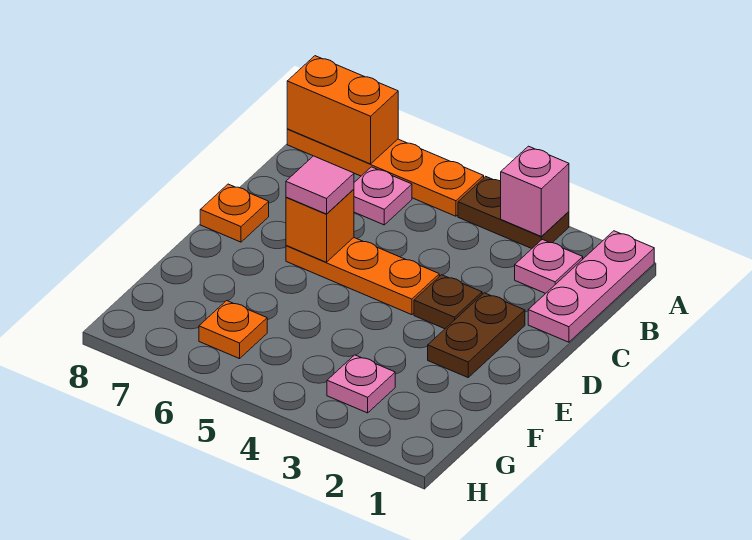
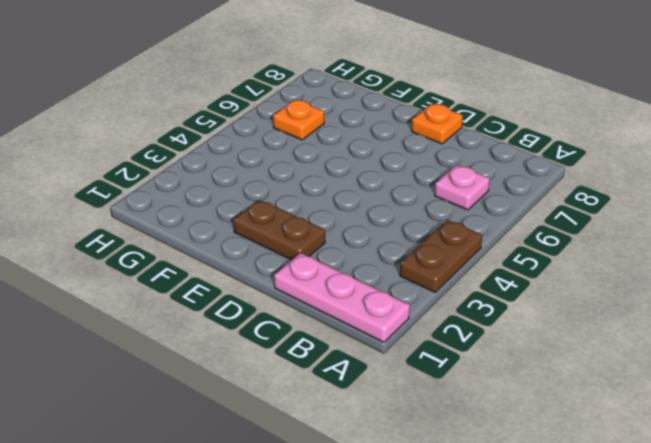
none -> orange plate A5:A8 level 1
none -> pink plate B2 level 1
none -> brown plate D3 level 1

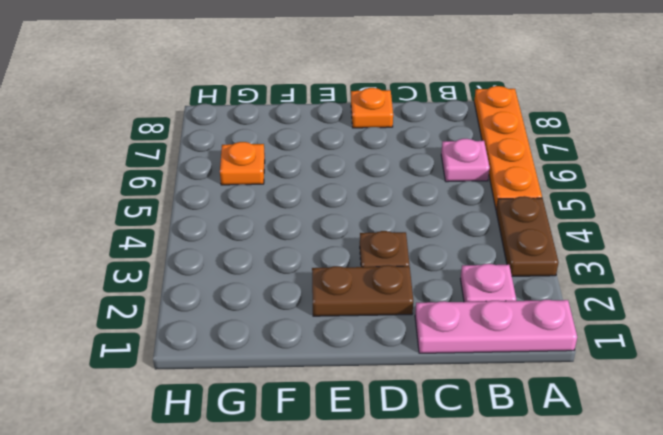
none -> orange plate D4:D6 level 1
none -> pink plate G3 level 1
none -> pink brick A3 level 2

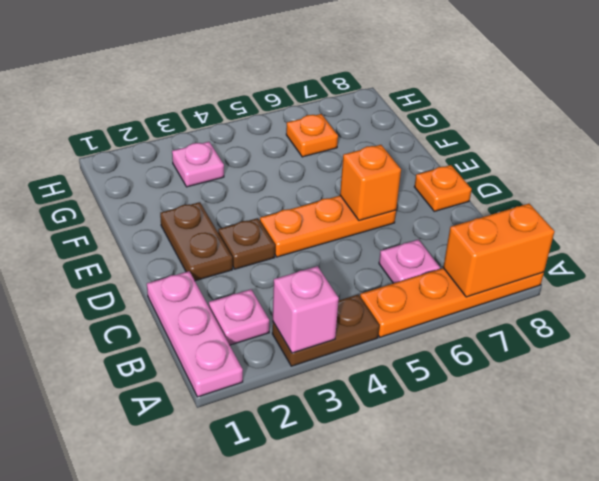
none -> pink tile D6 level 3

